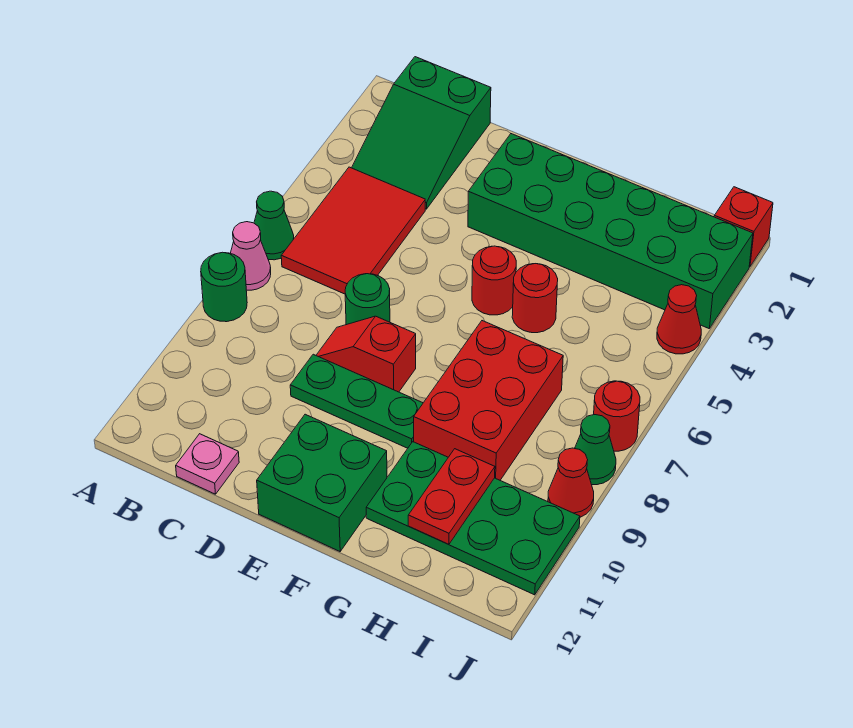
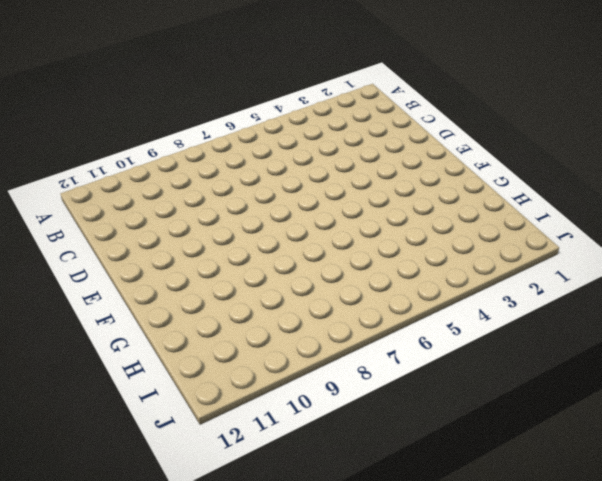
none -> green cone A6 level 1
none -> pink cone A7 level 1
none -> green round brick A8 level 1

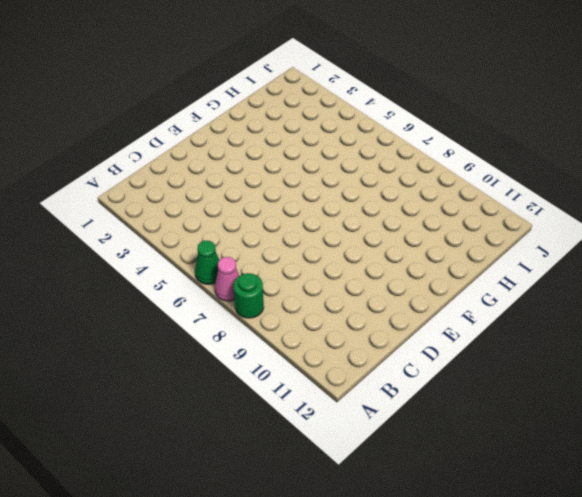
none -> green slope B1:C3 level 1 top 1
none -> red tile B4:C6 level 1
none -> pink plate C12 level 1

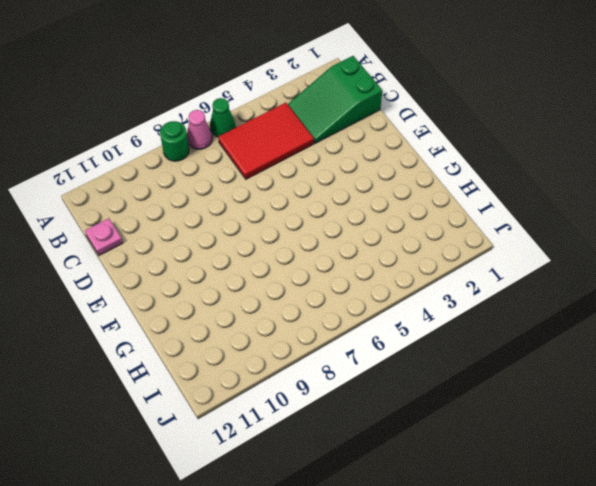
none -> green round brick D7 level 1
none -> red slope D8:E8 level 1 top E
none -> green plate D9:F9 level 1

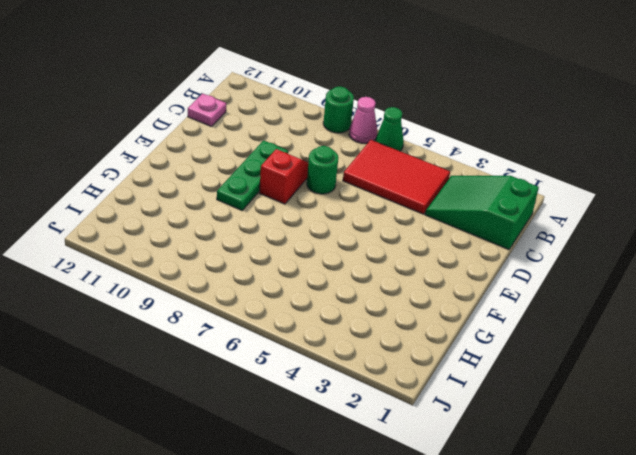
none -> green brick E2:J3 level 1
none -> green brick E11:F12 level 1
none -> red round brick F5 level 1

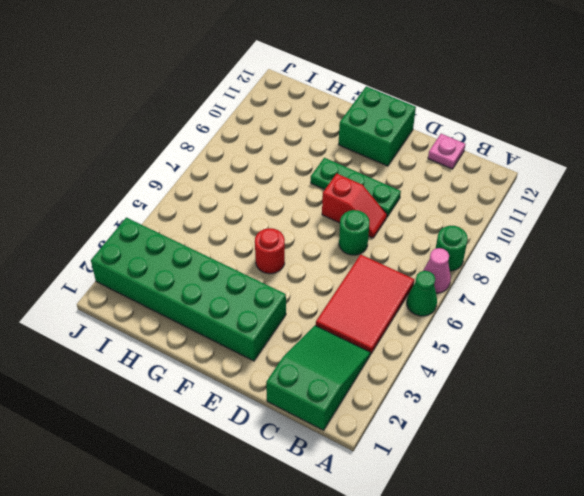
none -> red round brick G5 level 1
none -> red brick G7:H9 level 1
none -> green plate G10:J11 level 1

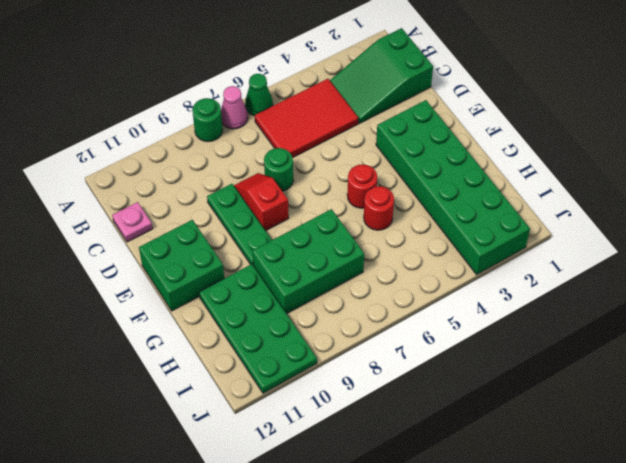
green brick G7:H9 level 1 -> red brick G7:H9 level 1
none -> red brick J1 level 1
none -> red cone J4 level 1
none -> red round brick J7 level 1

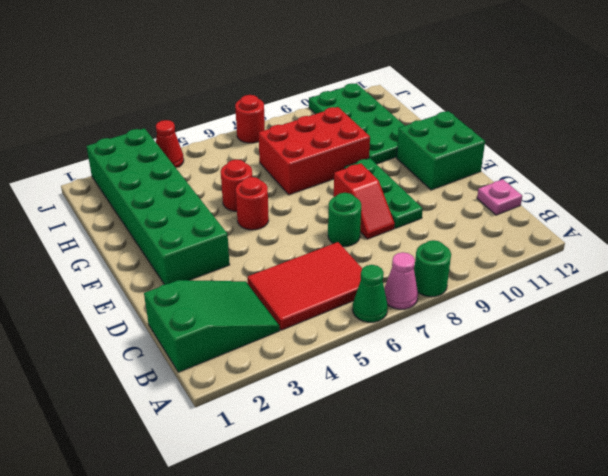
none -> red brick J1 level 1
none -> green cone J8 level 1
none -> red cone J9 level 1

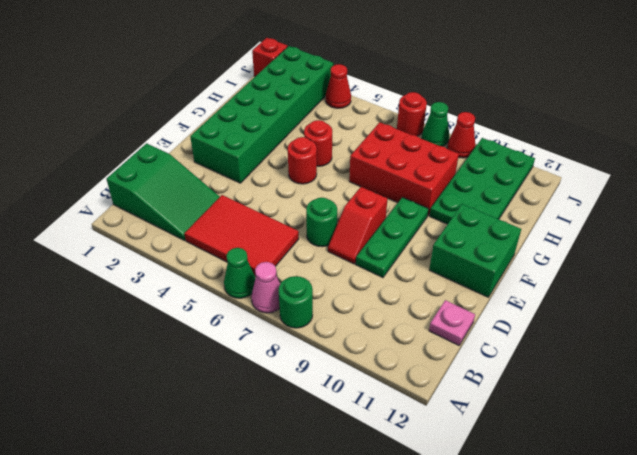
none -> red plate H10:H11 level 2

